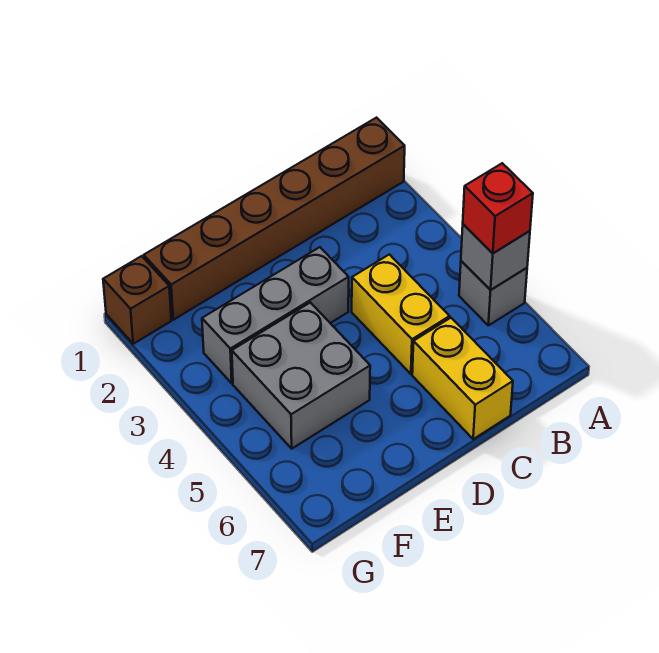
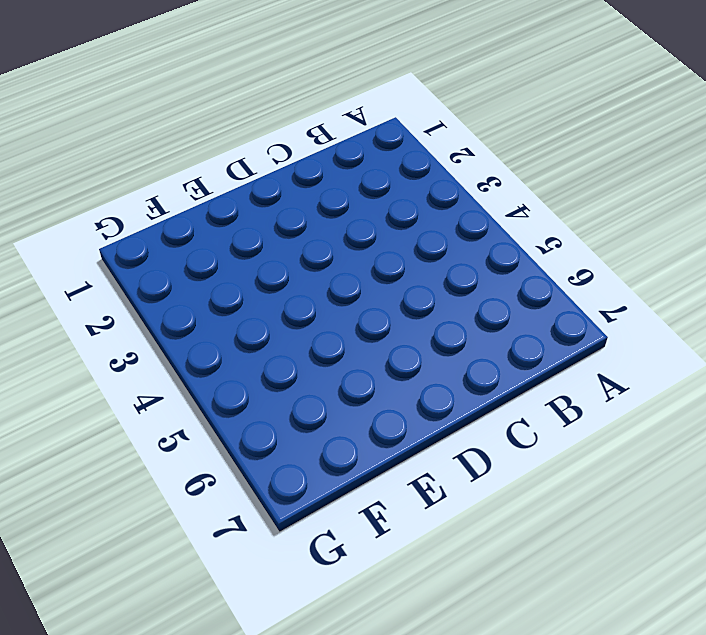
none -> brown brick A1:F1 level 1
none -> grey brick A5 level 1

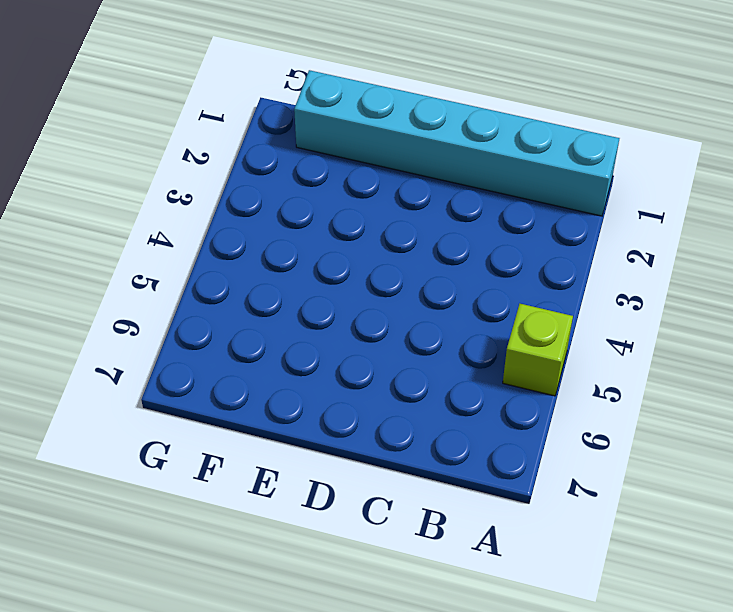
cyan brick A1:F1 level 1 -> brown brick A1:F1 level 1
lime brick A5 level 1 -> grey brick A5 level 1
none -> yellow brick C4:C5 level 1
none -> yellow brick C6:C7 level 1

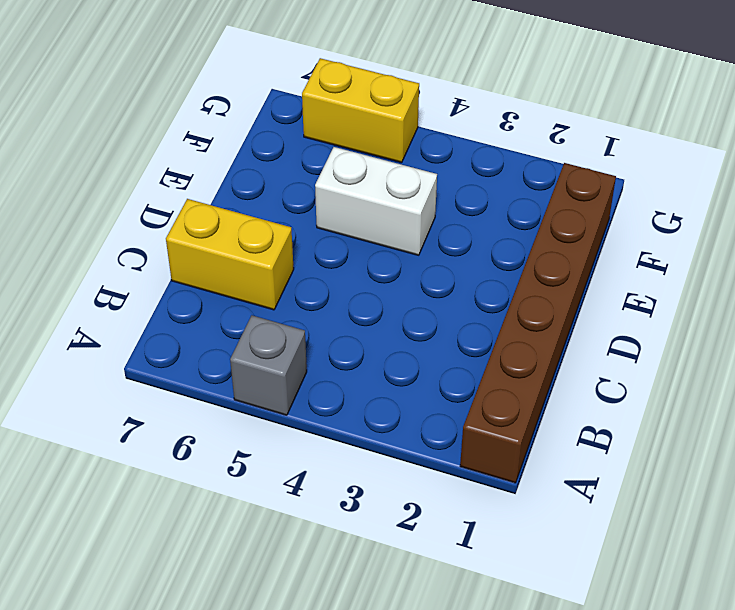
white brick E4:E5 level 1 -> grey brick E4:F5 level 1
yellow brick G5:G6 level 1 -> yellow brick C4:C5 level 1
none -> grey brick D3:F3 level 1
none -> brown brick G1 level 1

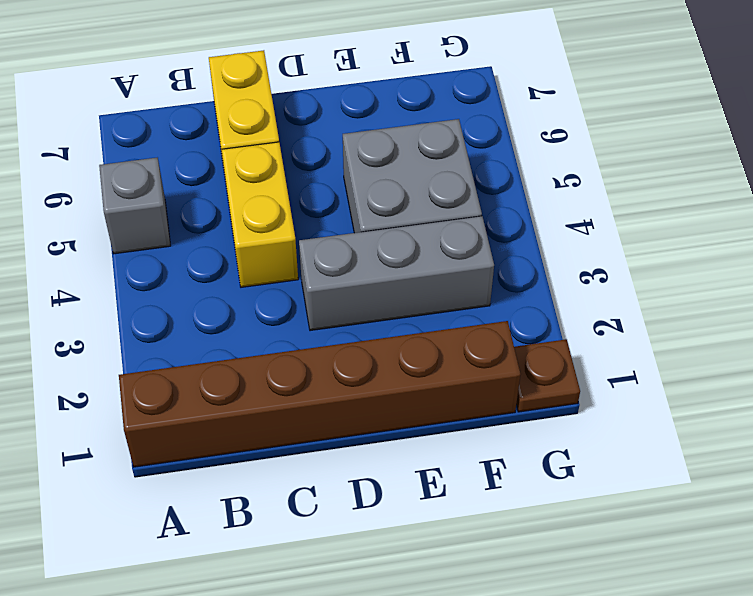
brown plate G1 level 1 -> brown brick G1 level 1
none -> grey brick A5 level 2
none -> red brick A5 level 3

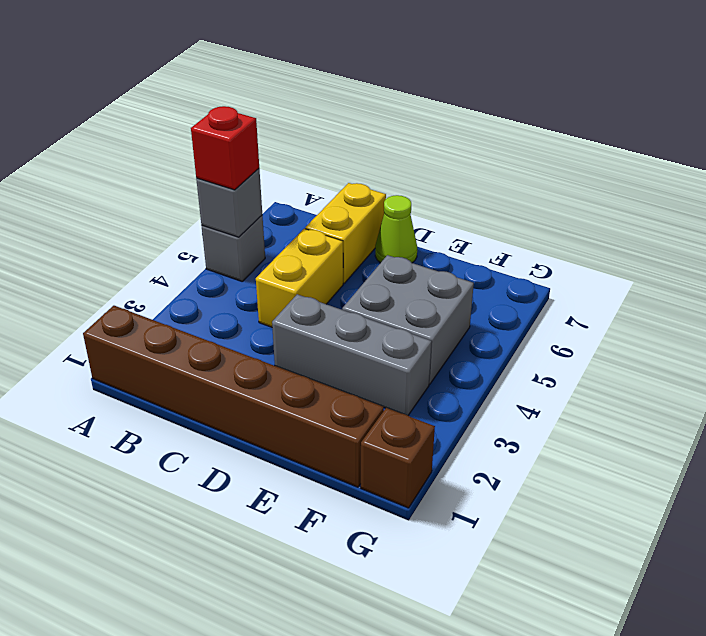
lime cone D7 level 1 -> none

